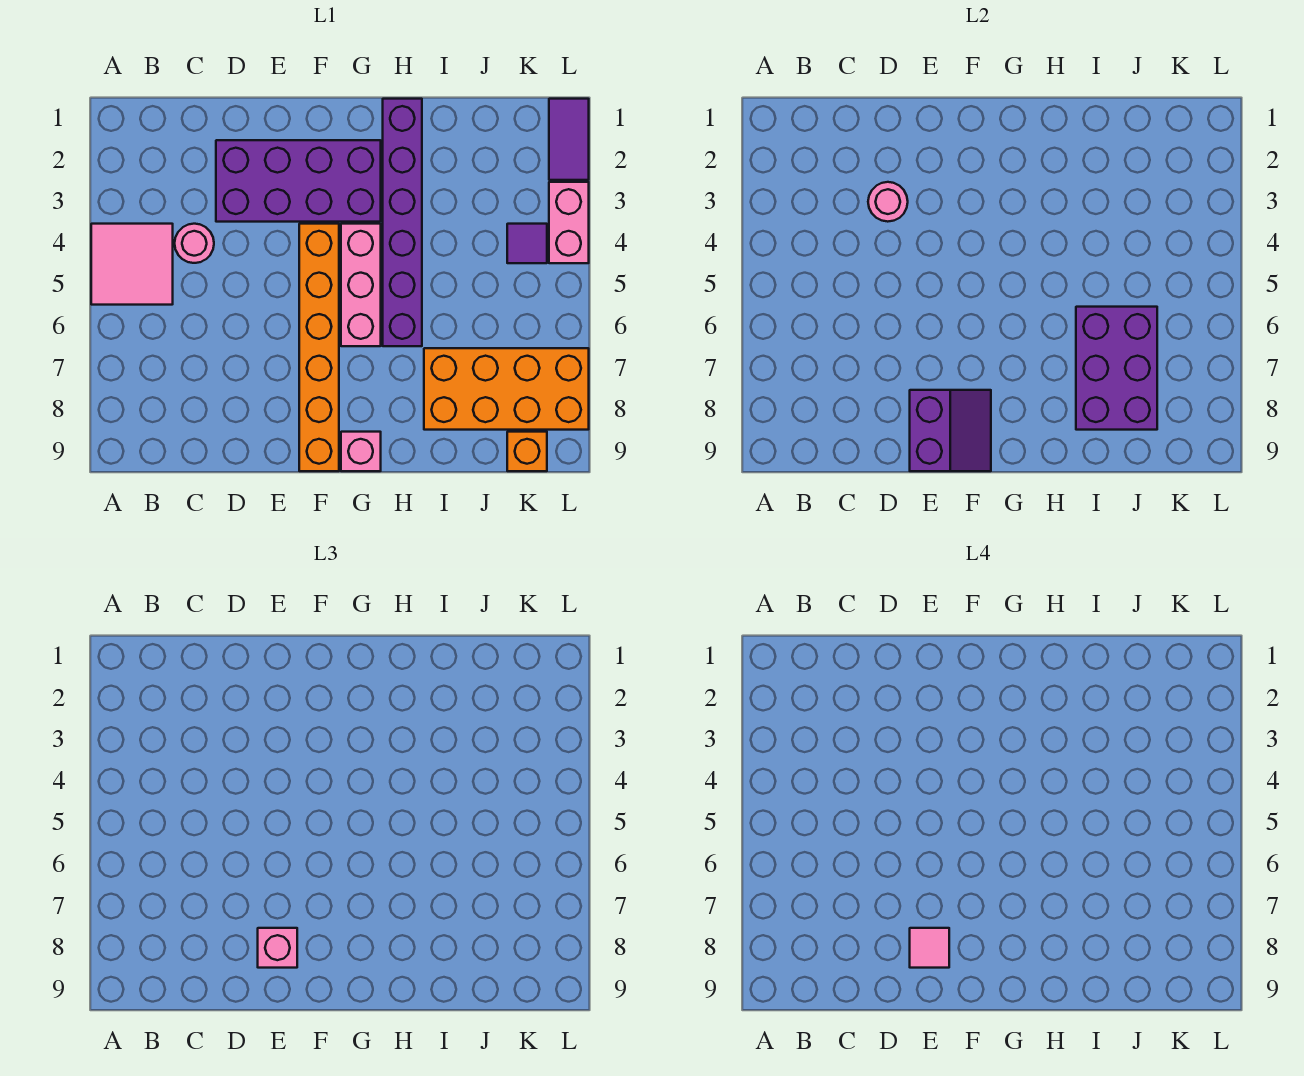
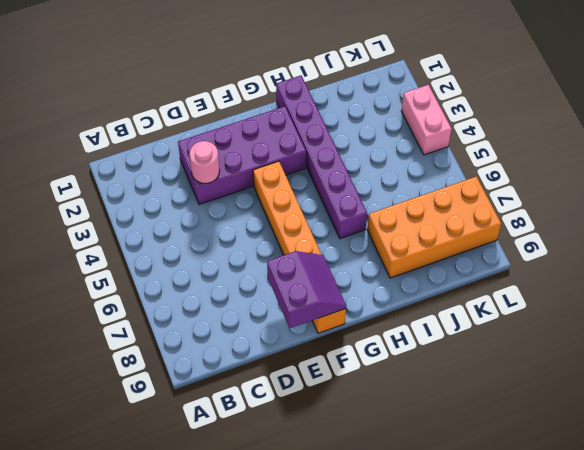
none -> pink tile A4:B5 level 1
none -> pink round brick C4 level 1
none -> pink brick G4:G6 level 1

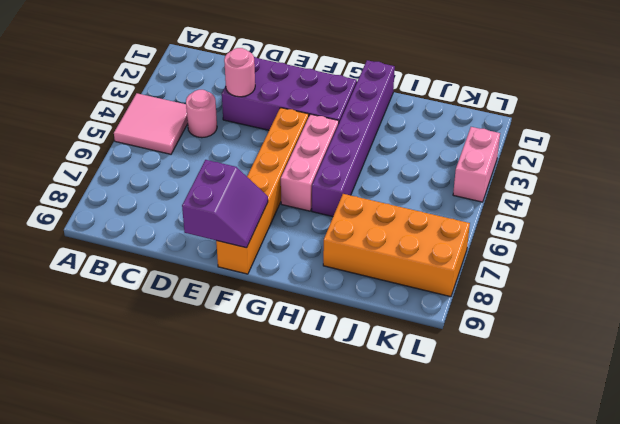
none -> pink brick G9 level 1
none -> purple tile K4 level 1
none -> orange brick K9 level 1

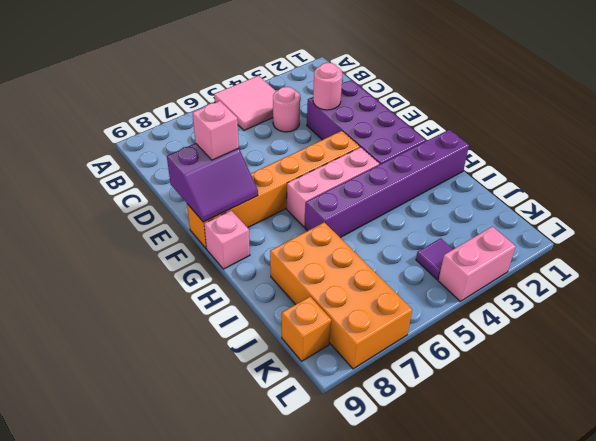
none -> purple tile L1:L2 level 1
none -> purple brick I6:J8 level 2
none -> pink tile E8 level 4

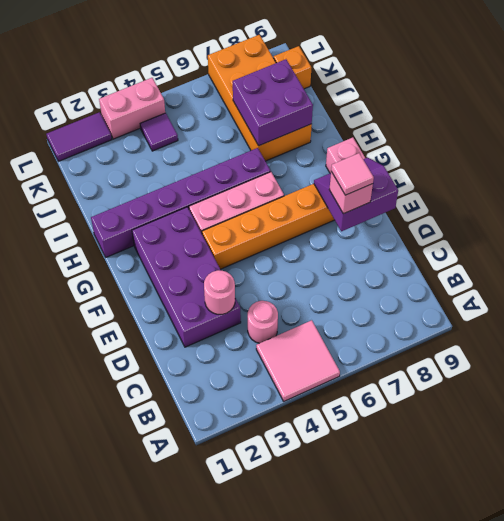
purple brick I7:J8 level 2 -> purple brick I6:J8 level 2

